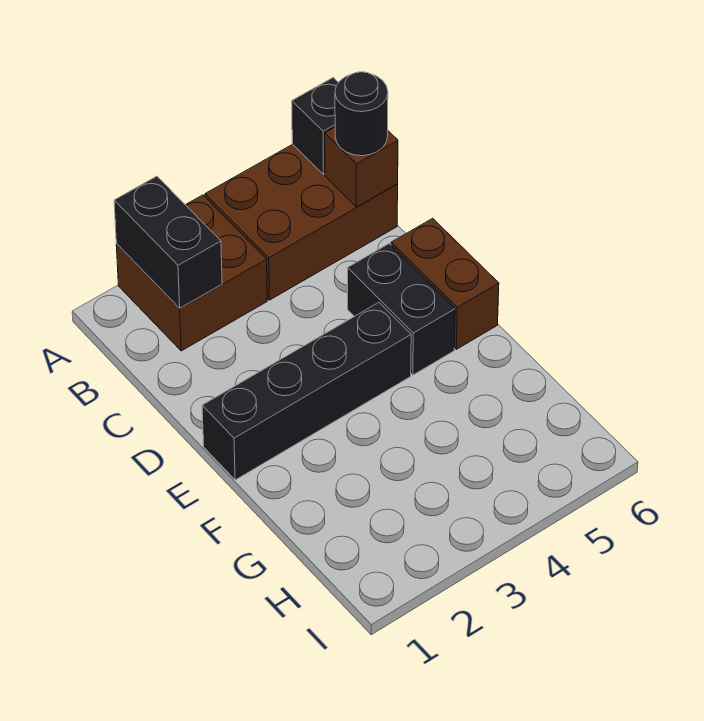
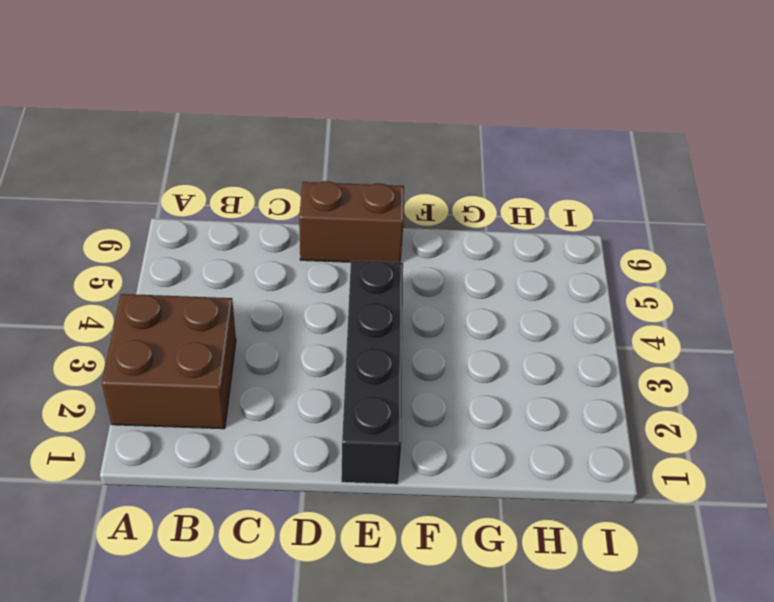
none -> brown brick A4:B6 level 1
none -> black brick D5:E5 level 1

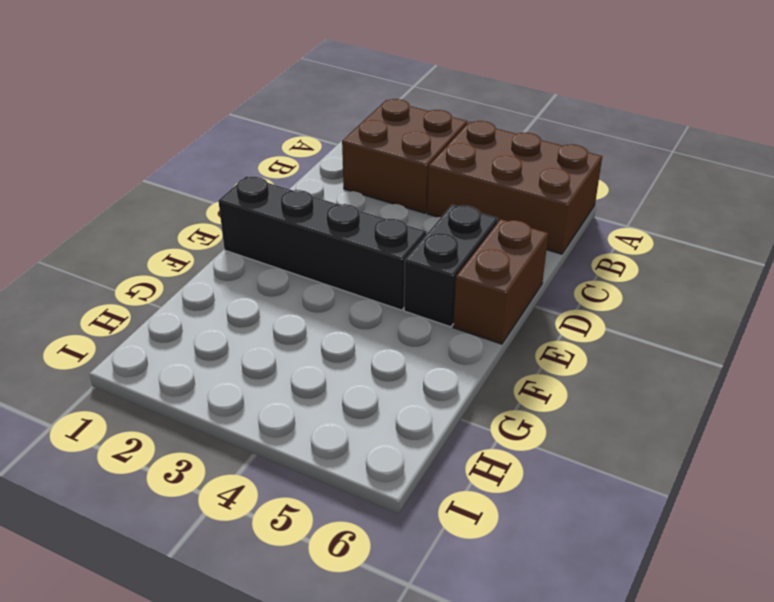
none -> black brick A2:B2 level 2
none -> black brick A6 level 2

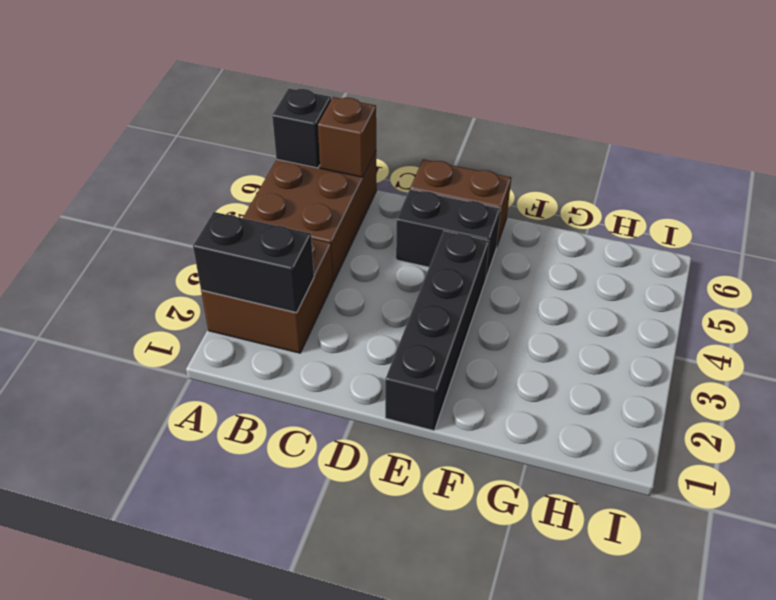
none -> black round brick B6 level 3

